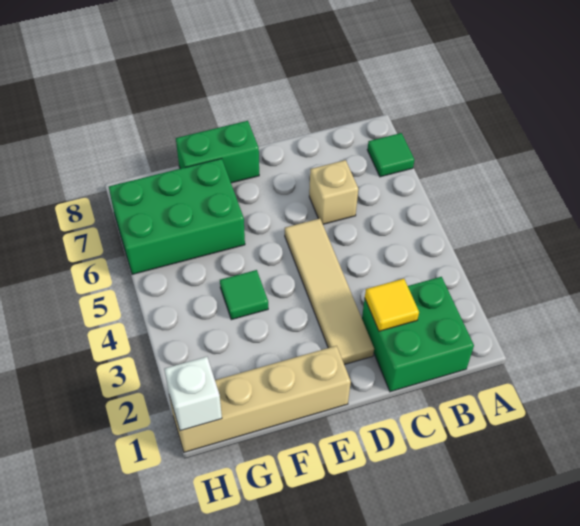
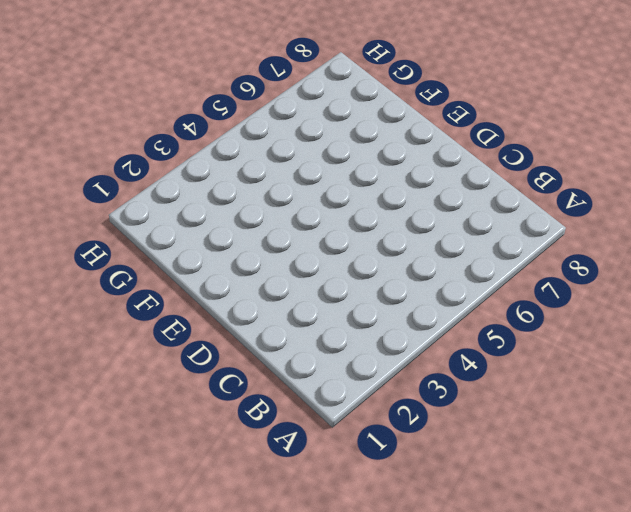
none -> green tile A7 level 1
none -> green brick B1:C2 level 1

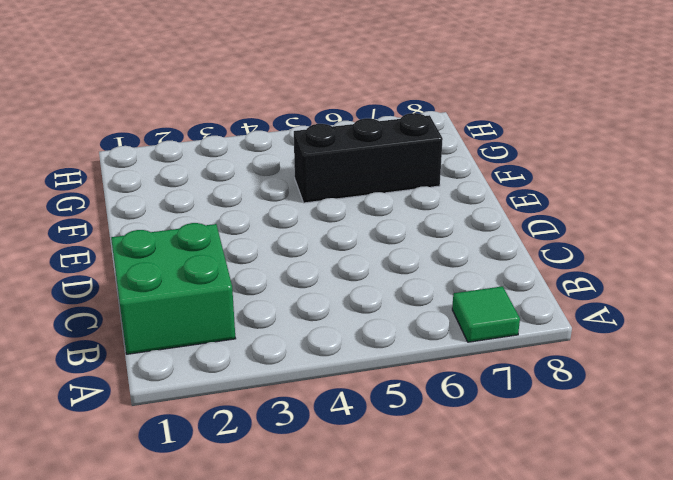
black brick F5:F7 level 1 -> green brick F6:H7 level 1
none -> tan brick C6 level 1
none -> tan tile D2:D5 level 1

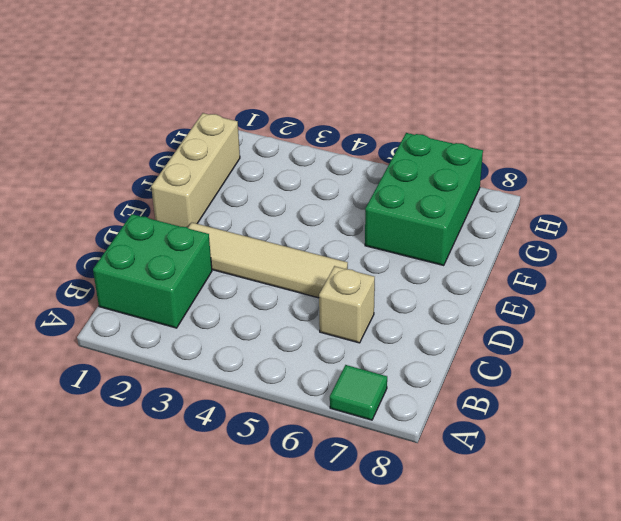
tan brick E1:G1 level 1 -> tan brick E1:H1 level 1
none -> green brick E8:F8 level 1
none -> green tile F4 level 1

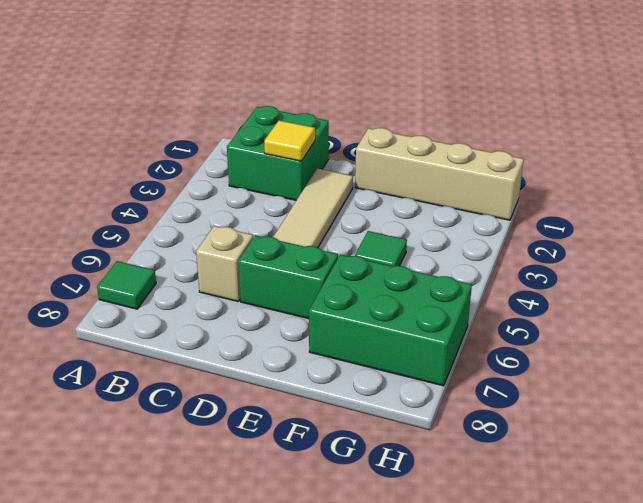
green brick D6:E6 level 1 -> green brick E8:F8 level 1
none -> white brick H1 level 2

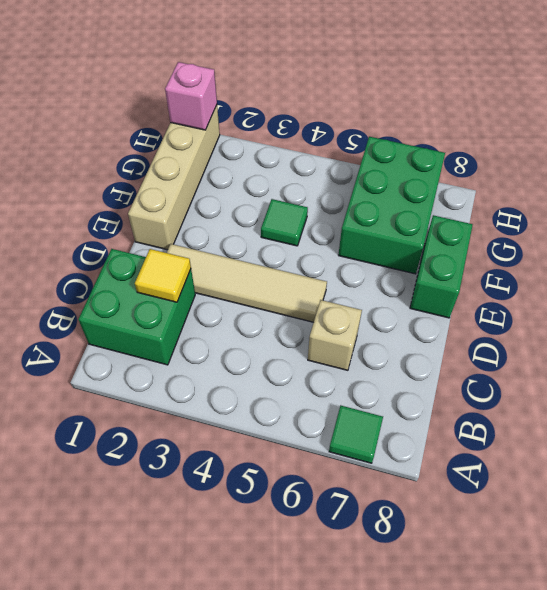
pink brick H1 level 2 -> white brick H1 level 2

